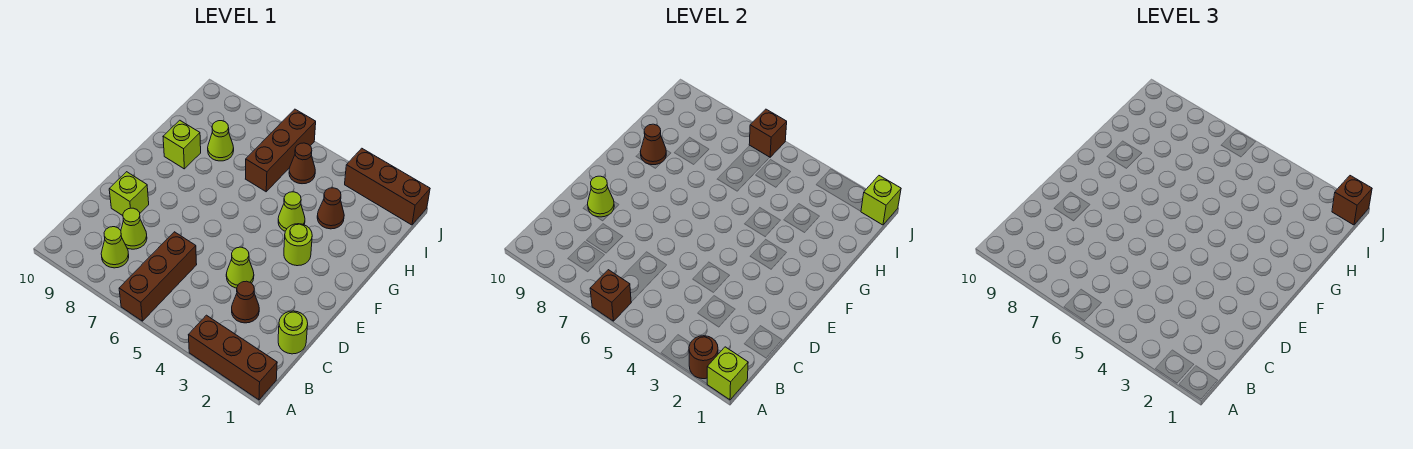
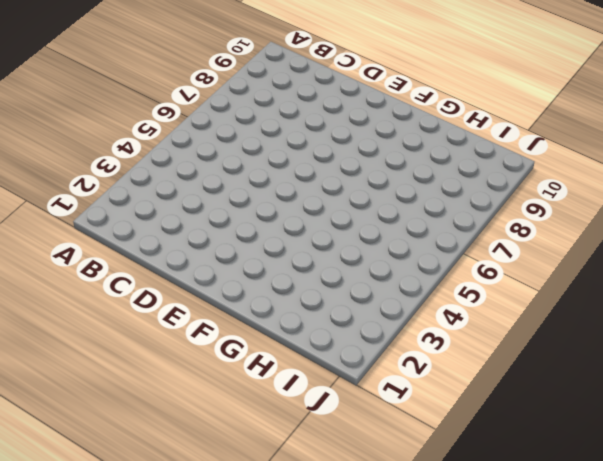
none -> brown brick A1:A3 level 1
none -> brown brick A6:C6 level 1
none -> lime cone B8 level 1

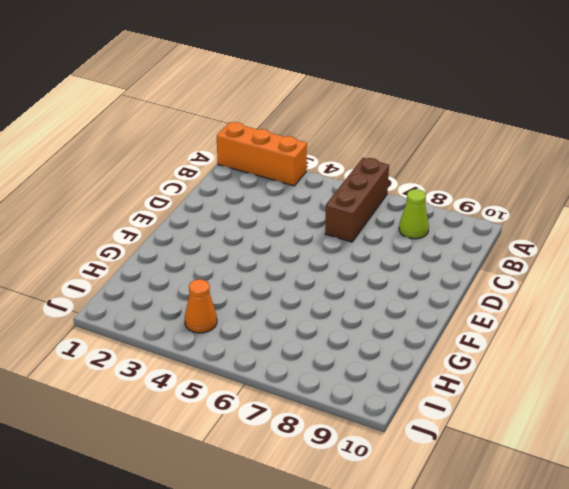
orange brick A1:A3 level 1 -> brown brick A1:A3 level 1
orange cone I4 level 1 -> none
none -> lime round brick C1 level 1
none -> brown cone C3 level 1
none -> lime cone C8 level 1

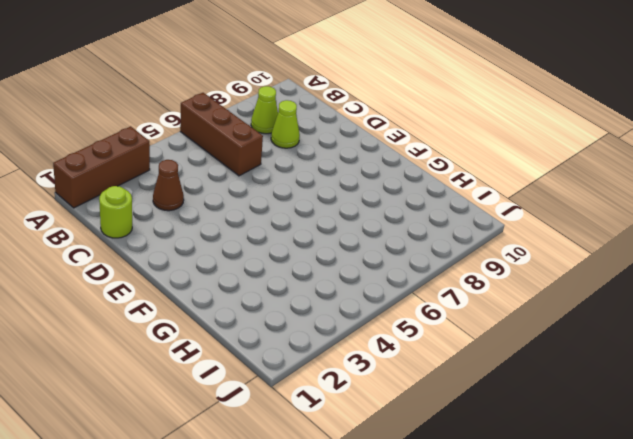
none -> lime cone D4 level 1
none -> lime brick D9 level 1
none -> lime round brick F3 level 1

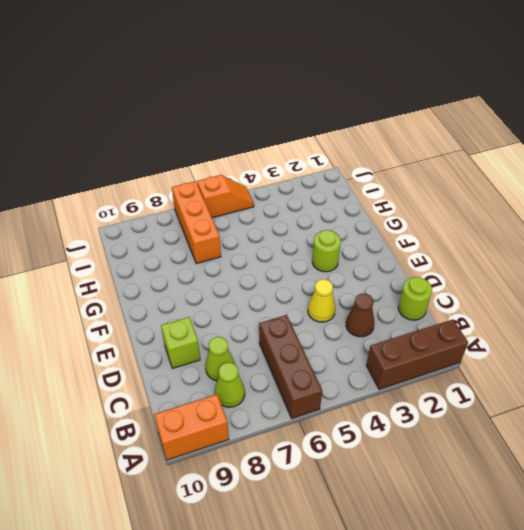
orange brick A9:A10 level 1 -> none
yellow cone D4 level 1 -> lime cone D4 level 1
orange brick H7:J7 level 1 -> none
orange slope J5:J6 level 1 top 6 -> brown brick H6:J6 level 1
none -> lime cone G4 level 1
none -> lime brick G9 level 1
none -> brown cone H3 level 1

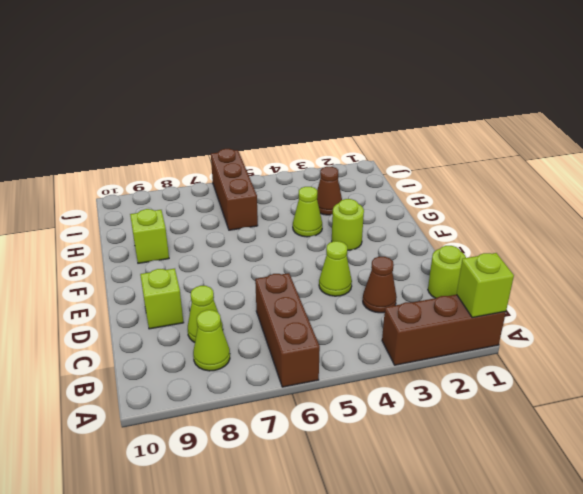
none -> lime cone H8 level 1
none -> brown cone I5 level 1
none -> brown brick J1:J3 level 1

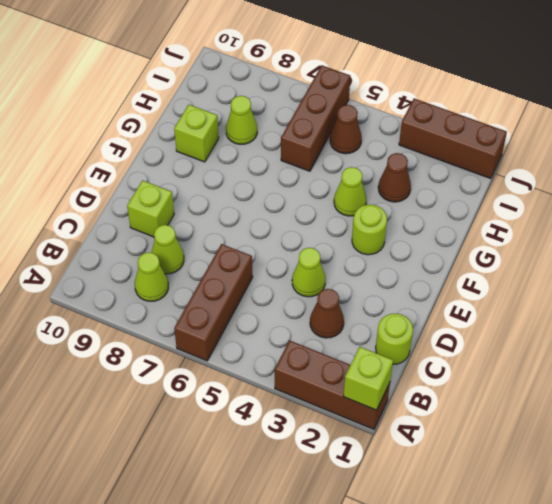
none -> brown round brick A2 level 2
none -> brown brick A6 level 2
none -> lime cone D9 level 2

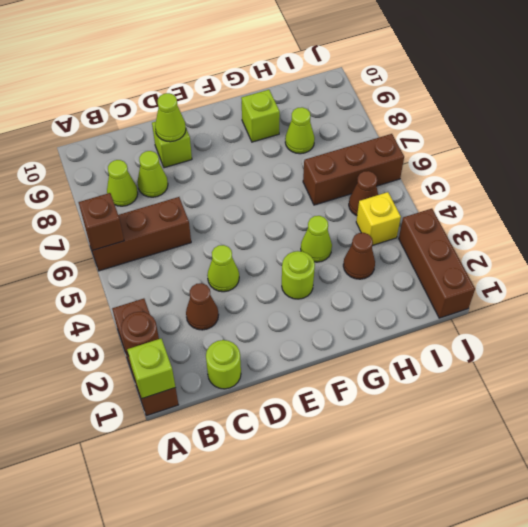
yellow brick I4 level 1 -> none
none -> brown cone G9 level 2
none -> lime brick J1 level 2
none -> brown brick J6 level 2

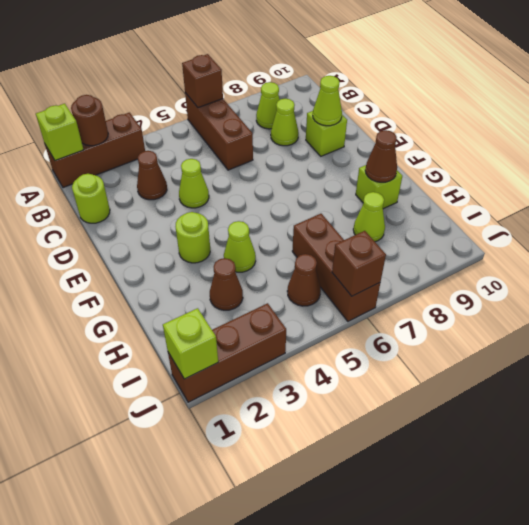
none -> brown brick J1 level 3

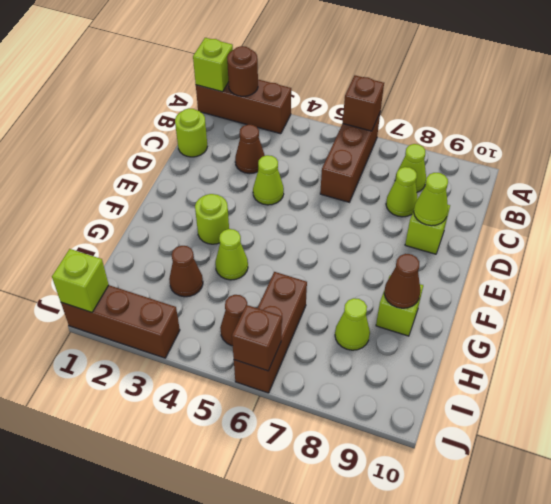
none -> brown brick J1 level 3

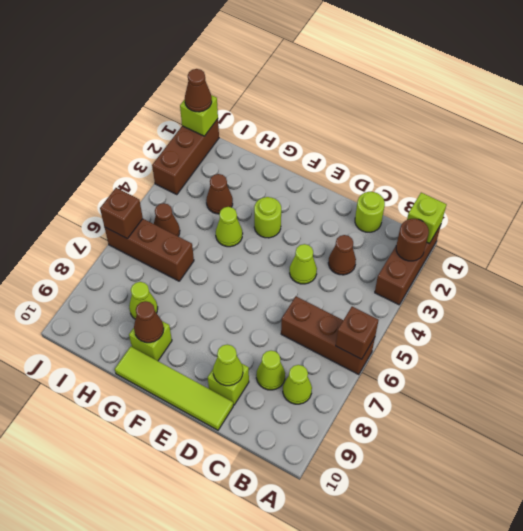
lime tile D10:G10 level 1 -> none
brown cone J1 level 3 -> brown brick J1 level 3

